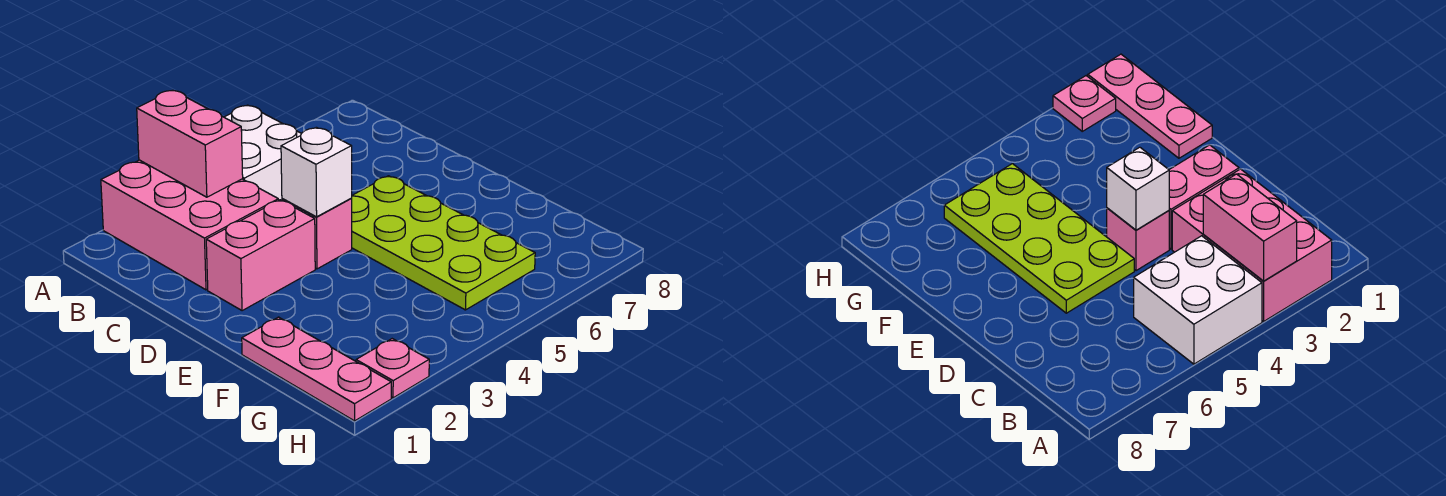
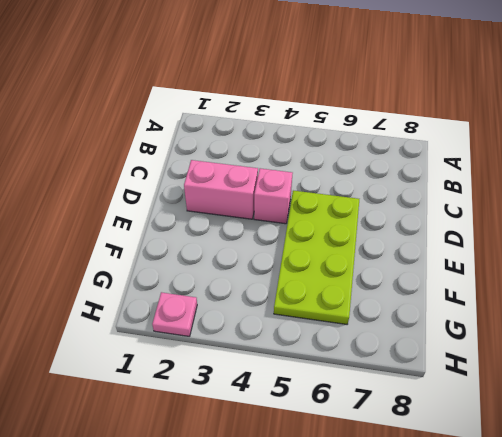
none -> pink brick A2:C3 level 1
none -> white brick A4:B5 level 1

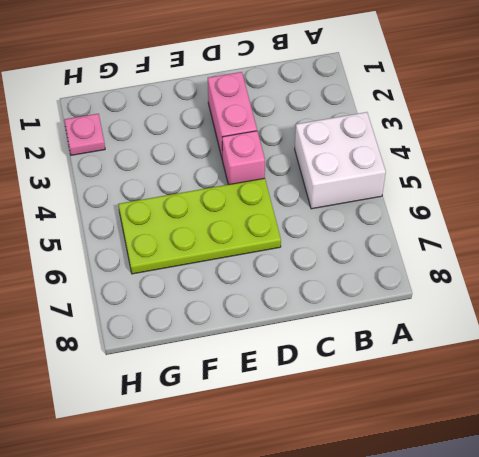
none -> pink brick A2:C3 level 1
none -> pink plate F1:H1 level 1

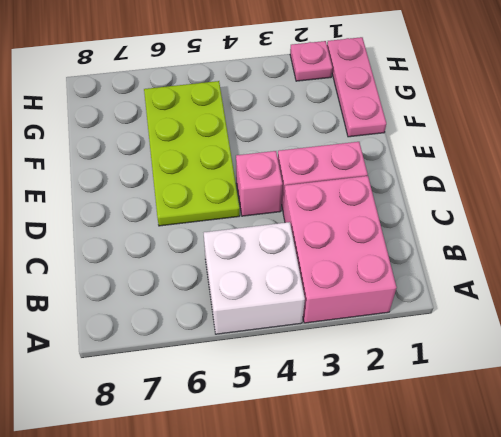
none -> pink brick A3:B3 level 2
none -> white brick D4 level 2

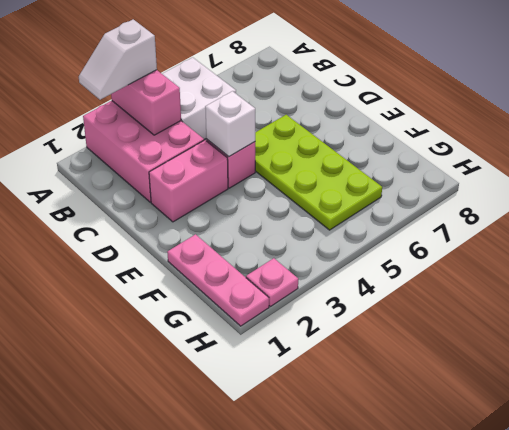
white slope A2:A3 level 3 top 3 -> none

